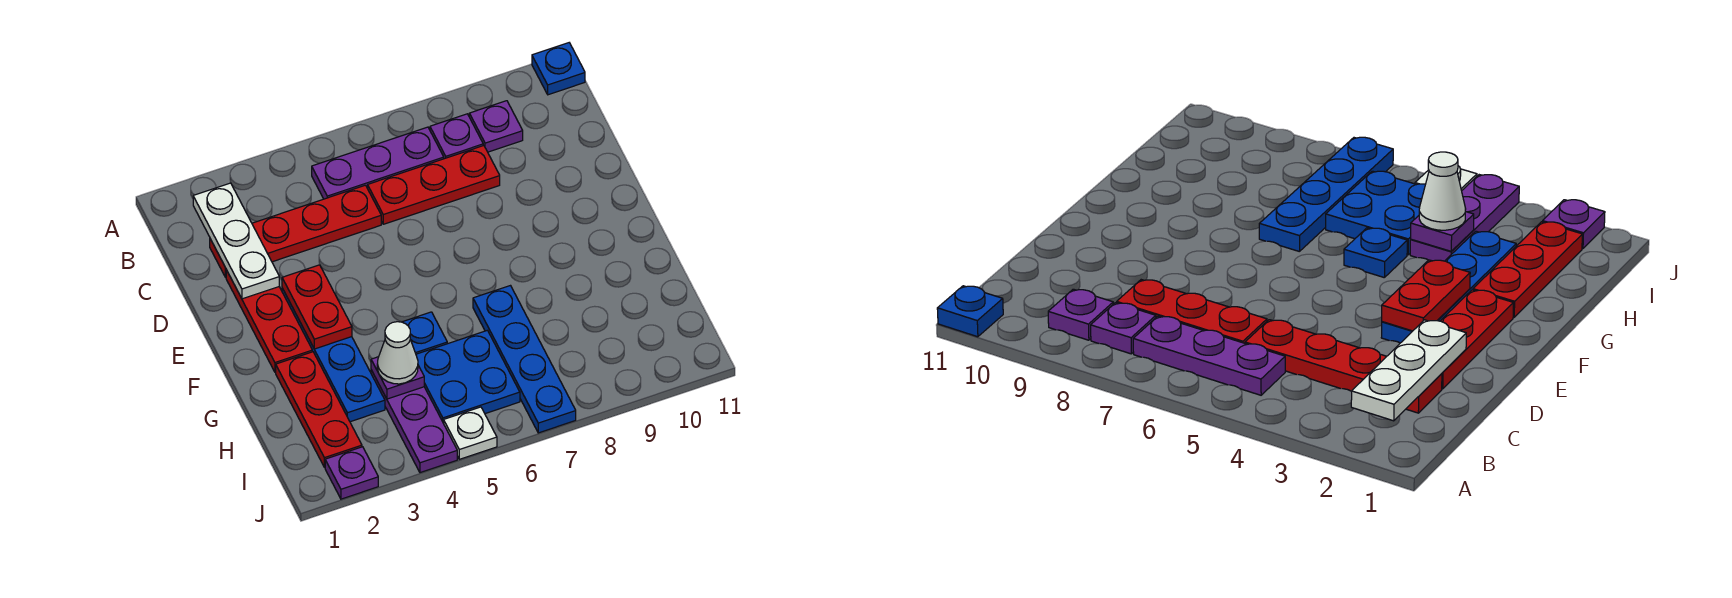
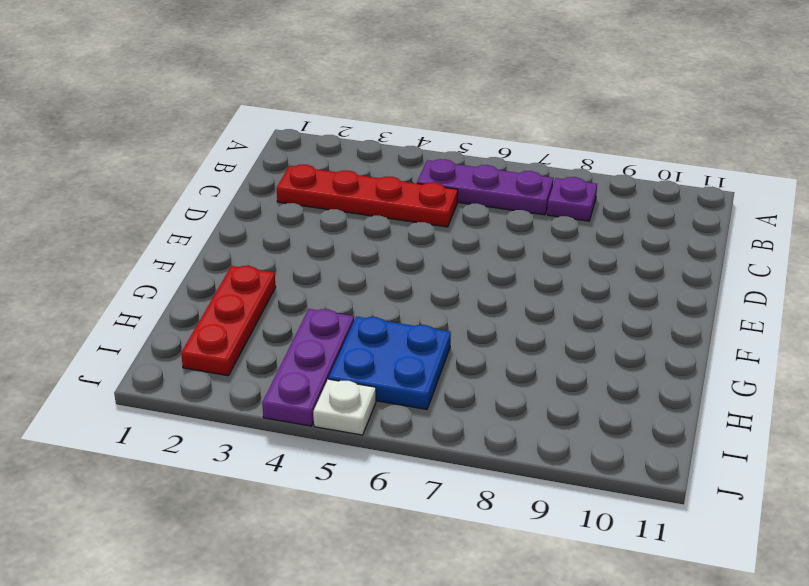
none -> blue plate A11 level 1
none -> purple plate B9 level 1
none -> red plate C6:C8 level 1

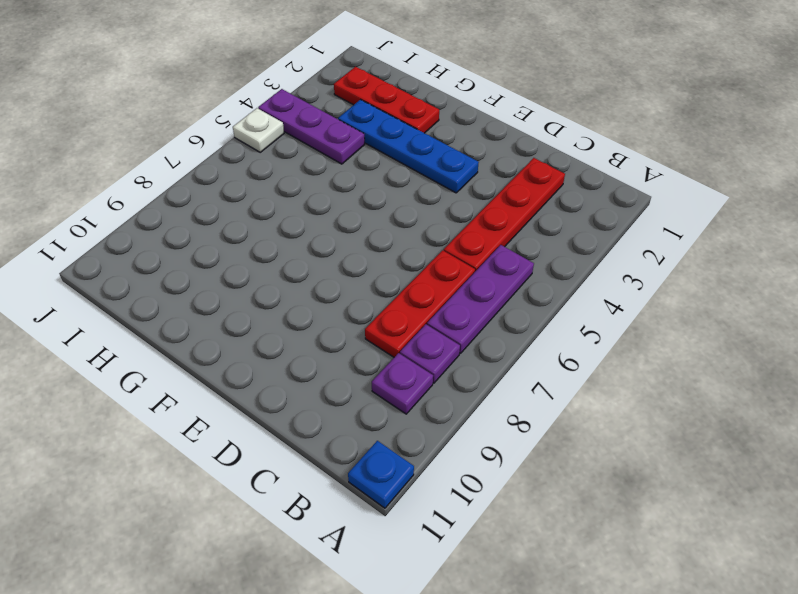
none -> red plate D2:F2 level 1
none -> blue plate G5 level 1
none -> blue plate G7:J7 level 1

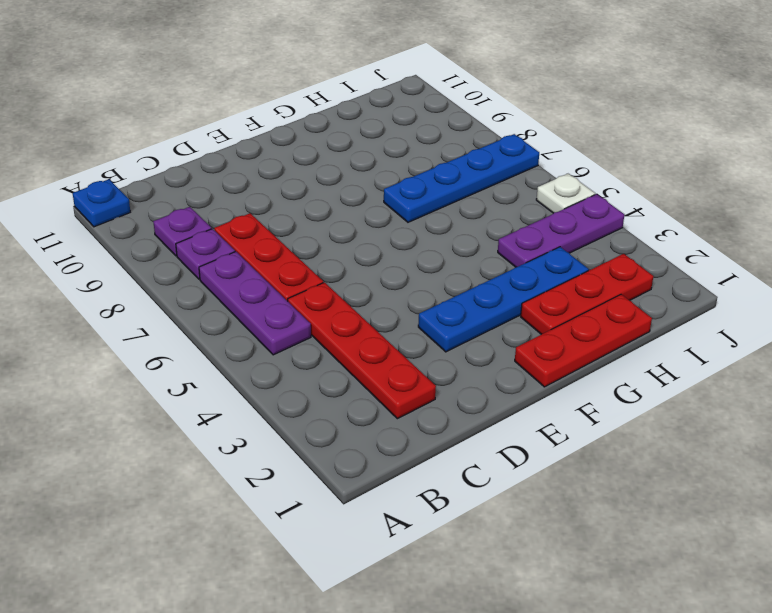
red plate F1:H1 level 1 -> red plate D2:F2 level 1
none -> blue plate G5 level 1
none -> blue plate H5:I6 level 1
none -> purple plate J2 level 1

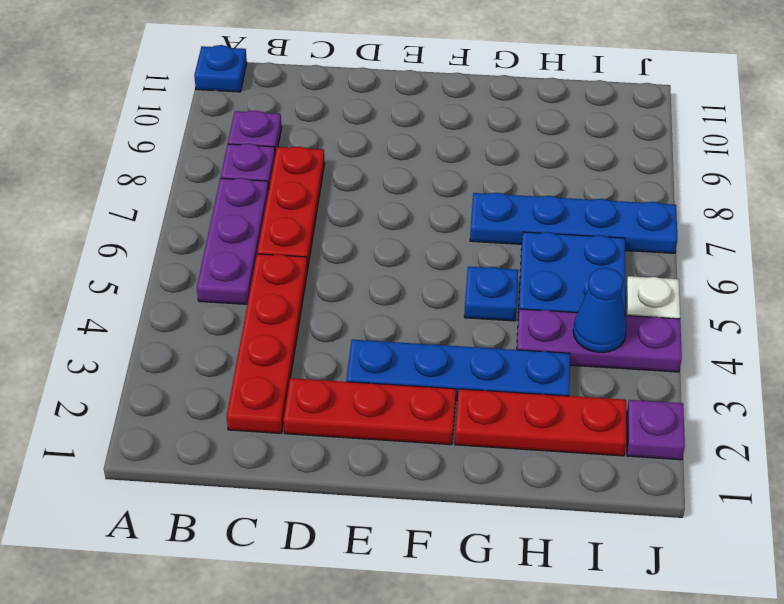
blue cone I4 level 2 -> none
none -> white plate B2:D2 level 2
none -> red plate E3:F3 level 2
none -> purple plate H4 level 2

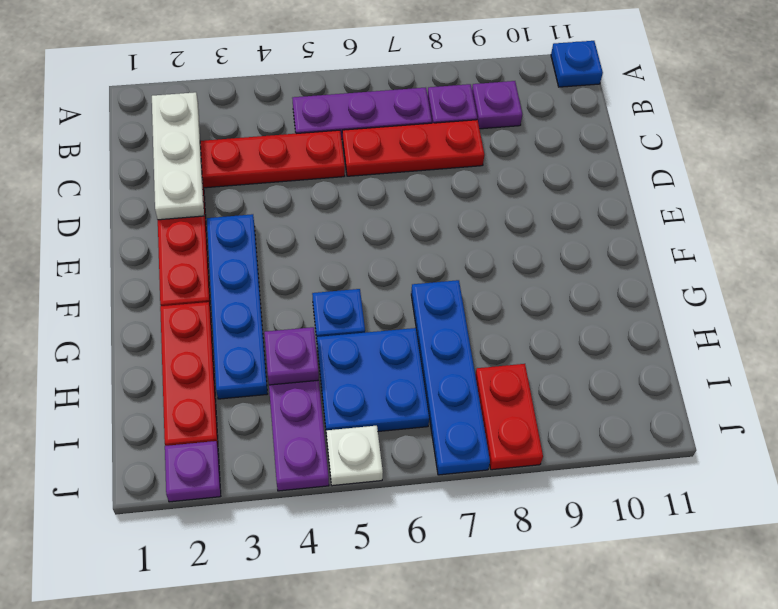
red plate I8:J8 level 1 -> red plate E3:F3 level 2
none -> white cone H4 level 3

